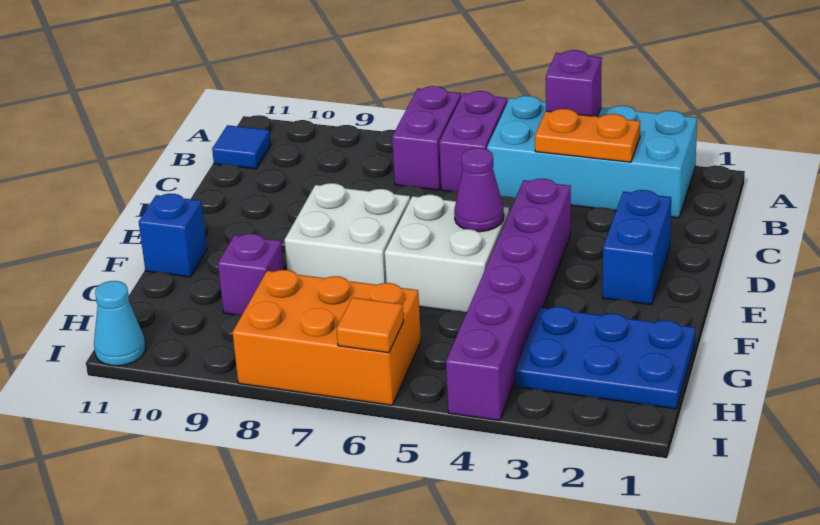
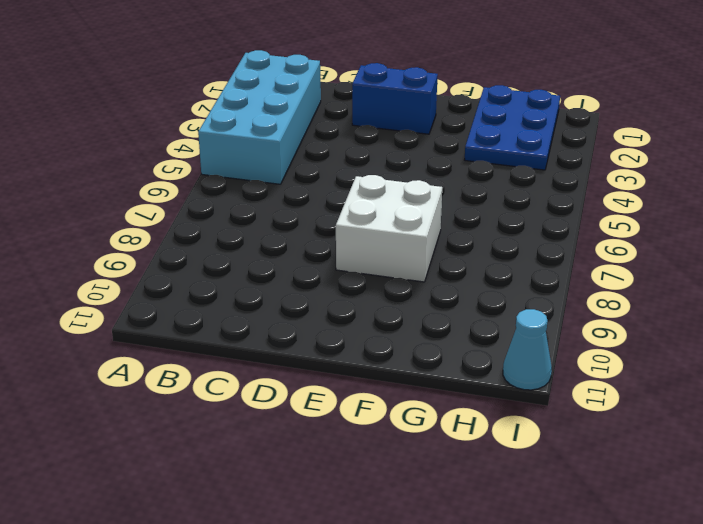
none -> purple brick A6:B6 level 1
none -> purple brick A7:B7 level 1
none -> blue tile B11 level 1

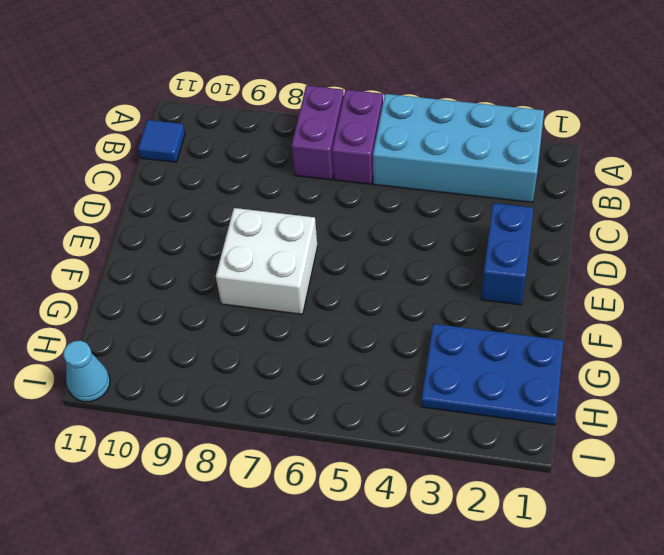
none -> purple brick D4:I4 level 1
none -> white brick E5:F6 level 1
none -> blue brick F11 level 1

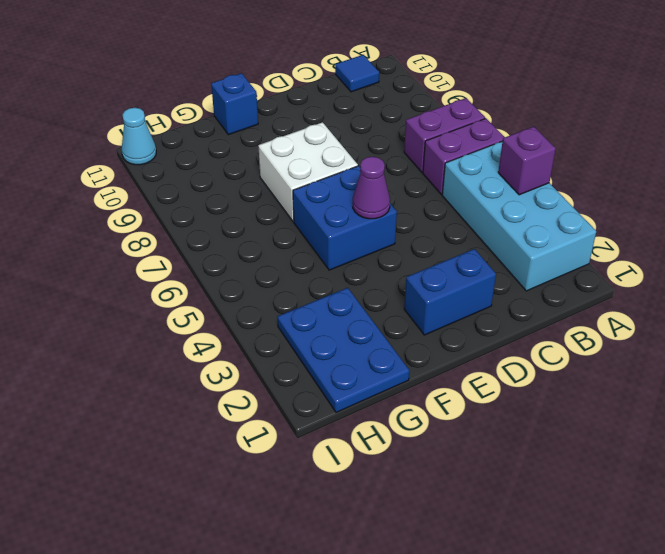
blue brick E5:F6 level 1 -> white brick E5:F6 level 1
none -> purple brick D4:I4 level 1
none -> purple brick G9 level 1
none -> orange brick H6:I8 level 1

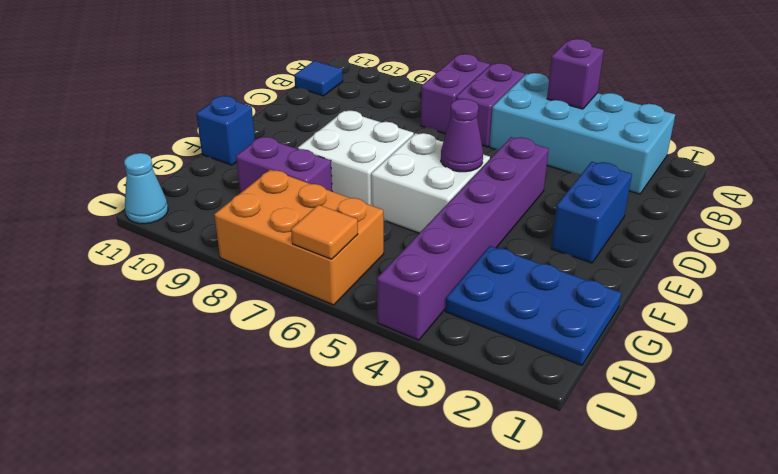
purple brick G8:G9 level 1 -> purple brick G9 level 1
none -> orange plate B3:B4 level 2

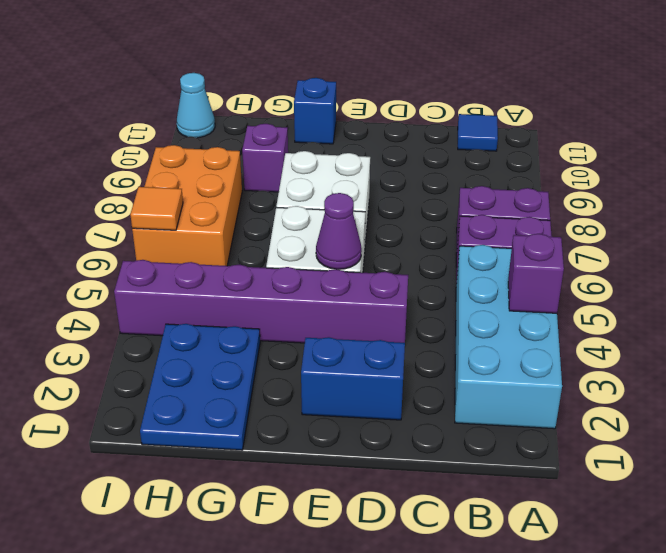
none -> orange plate B3:B4 level 2

